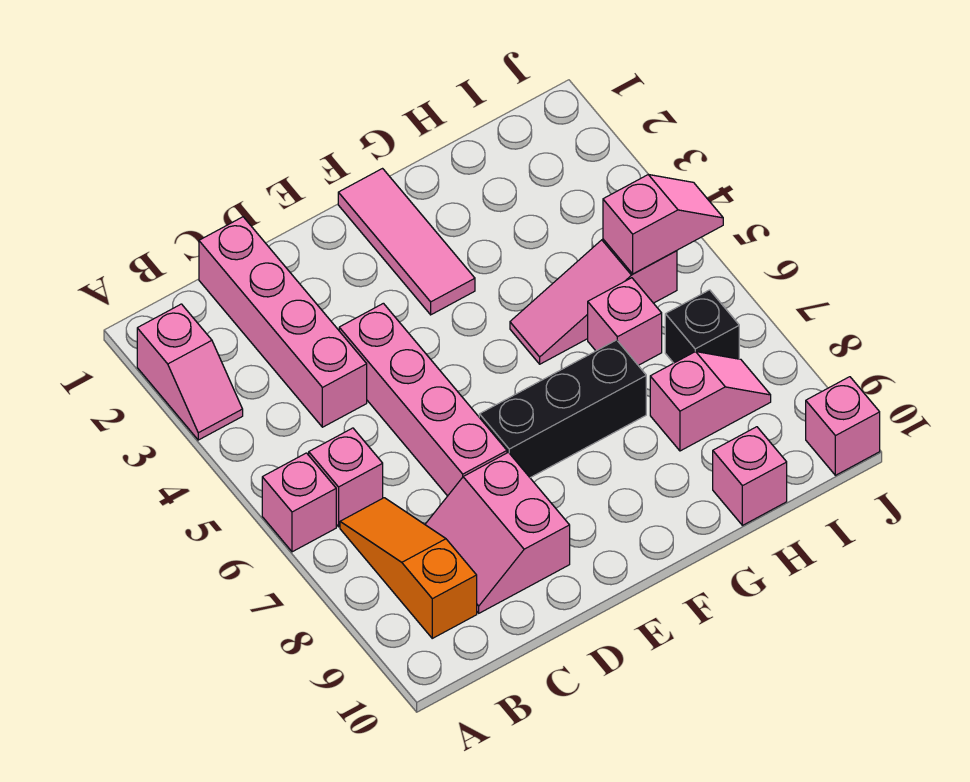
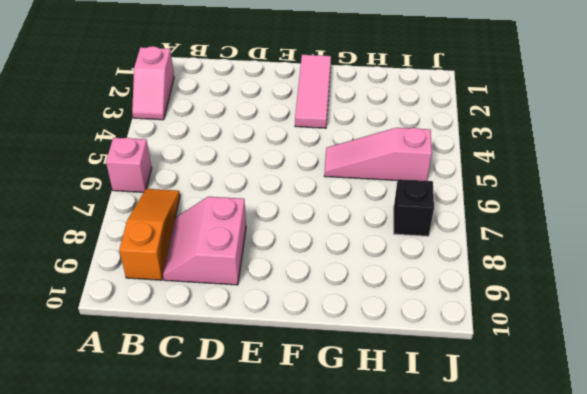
none -> pink brick B6 level 1
none -> pink brick C1:C4 level 1
none -> pink brick D4:D7 level 1

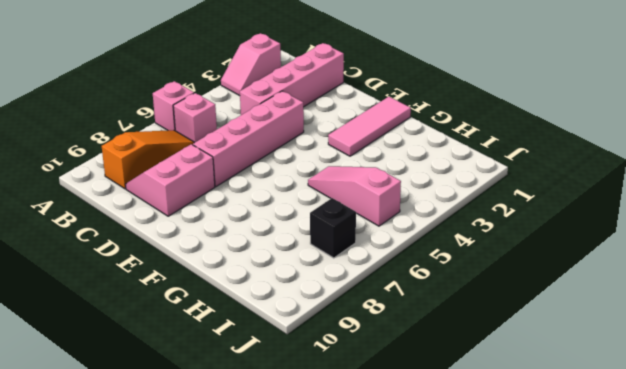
none -> black brick E7:G7 level 1
none -> pink brick H6 level 1
none -> pink slope H8:I8 level 1 top H

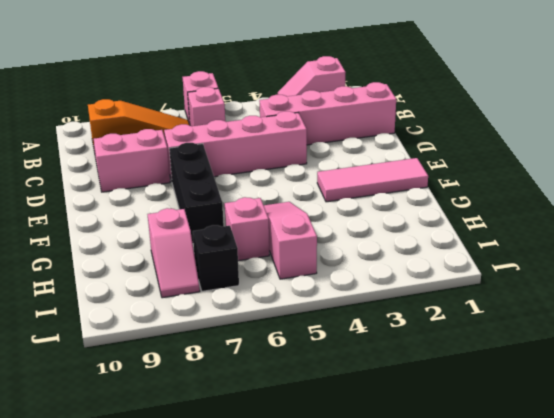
none -> pink brick H10 level 1
none -> pink brick J10 level 1
none -> pink slope I5:J5 level 2 top I

